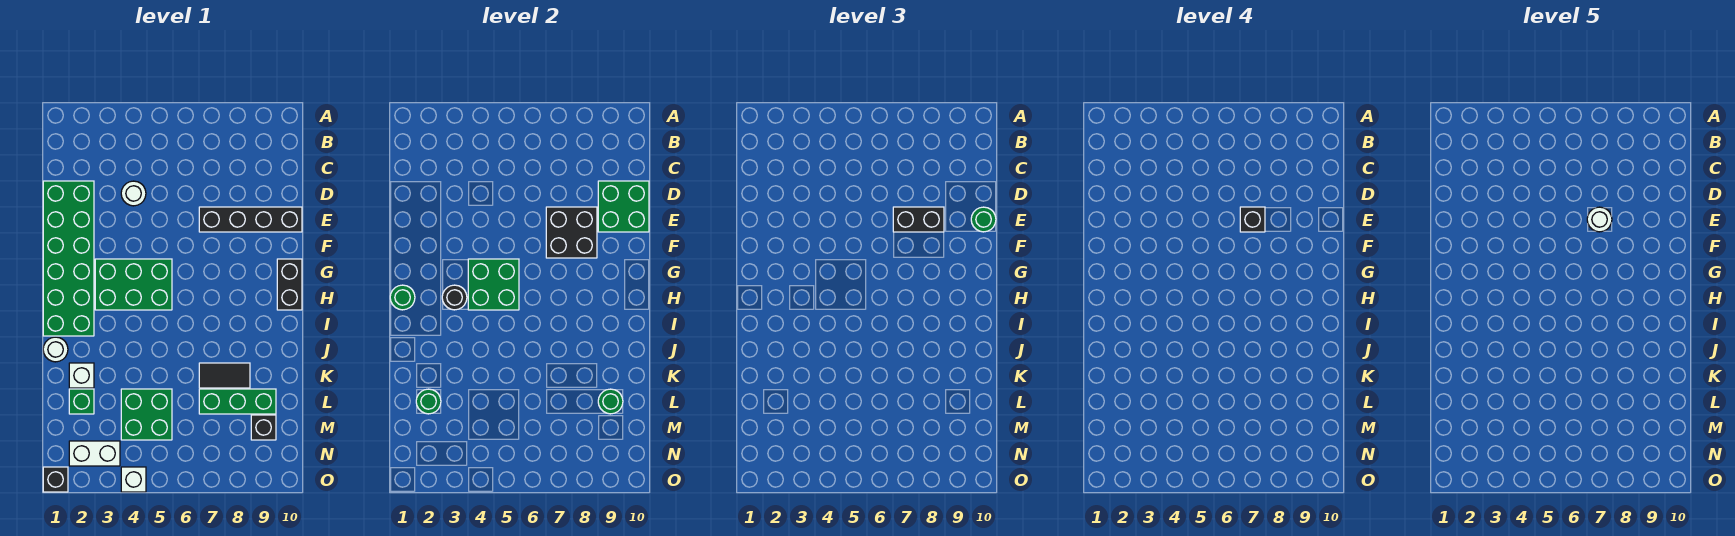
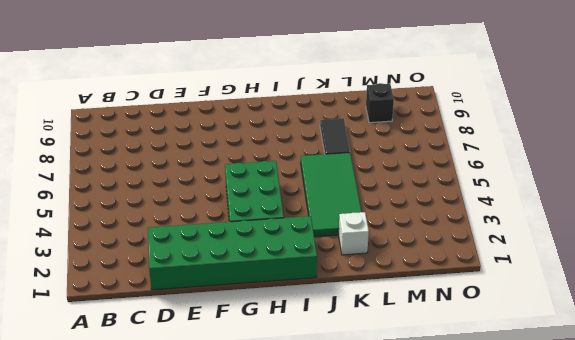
green tile J3:K6 level 1 -> none
none -> white round brick D4 level 1
none -> black brick E7:E10 level 1
none -> black brick G10:H10 level 1

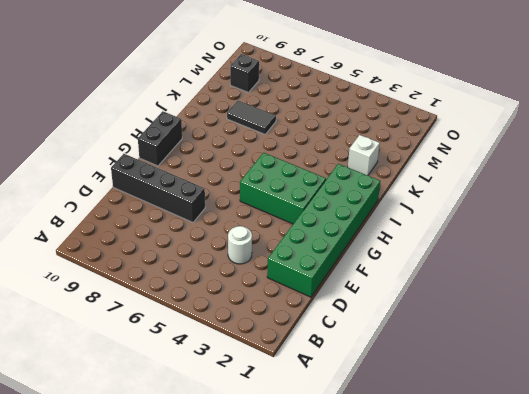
none -> white round brick J1 level 1
none -> green brick L2 level 1
none -> green brick L4:M5 level 1

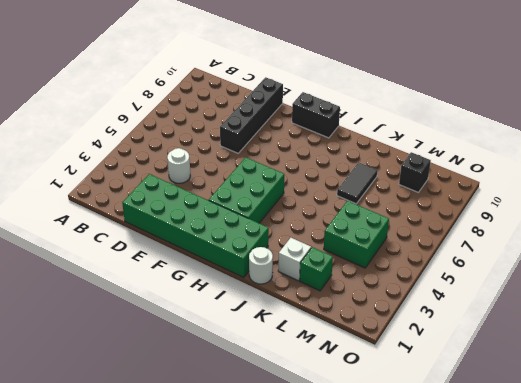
none -> green brick L7:L9 level 1
none -> white brick N2:N3 level 1
none -> black brick O1 level 1

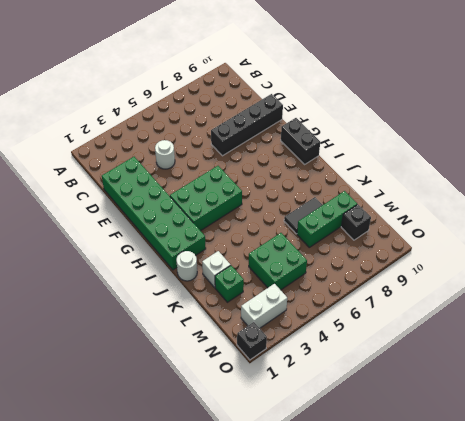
none -> white brick O4 level 1
none -> green brick D9:E10 level 2
none -> black brick E7:F8 level 2

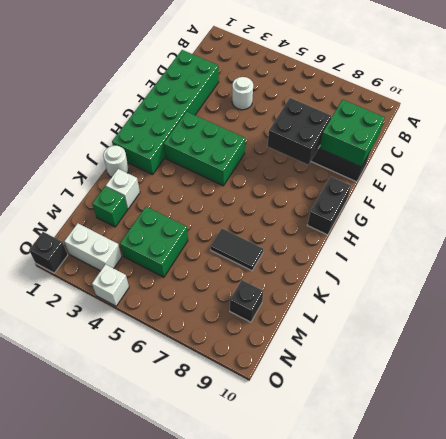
none -> green brick L7:L9 level 1
none -> green brick G4:H5 level 2
none -> green round brick H1 level 2

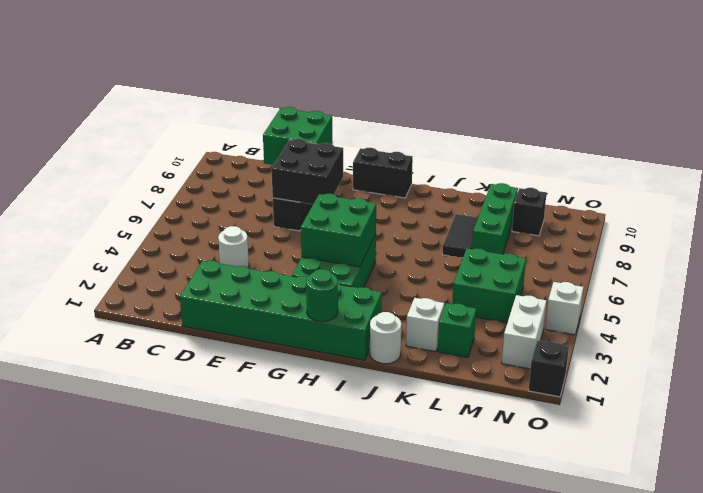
none -> black round brick H3 level 2
none -> green round brick L2 level 2
none -> green round brick L9 level 2

